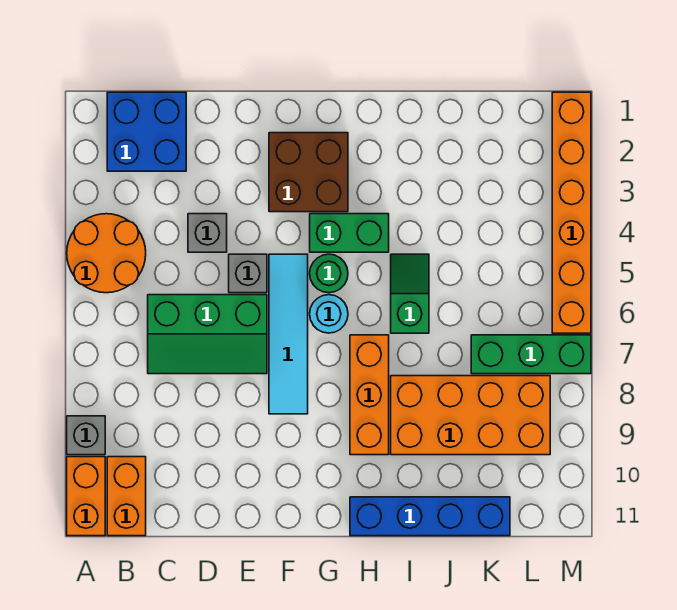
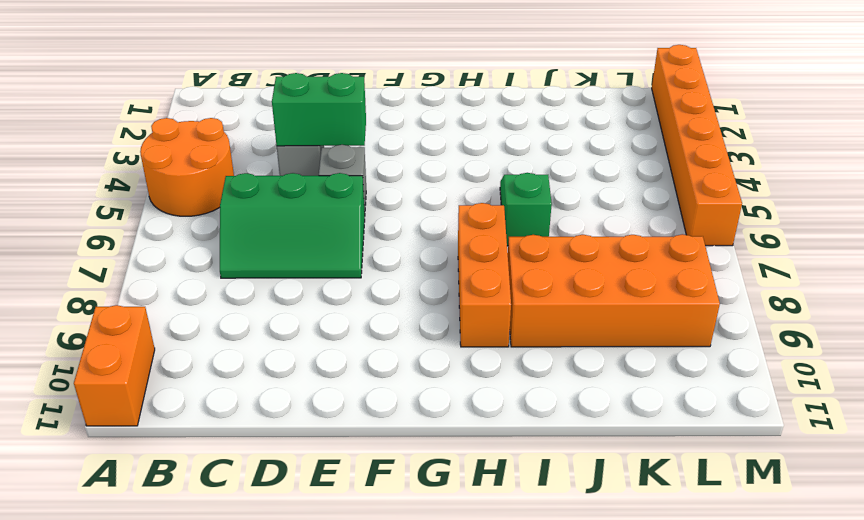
green brick D4:E4 level 2 -> green brick G4:H4 level 1
none -> grey brick A9 level 1
none -> blue brick B1:C2 level 1
none -> orange brick B10:B11 level 1

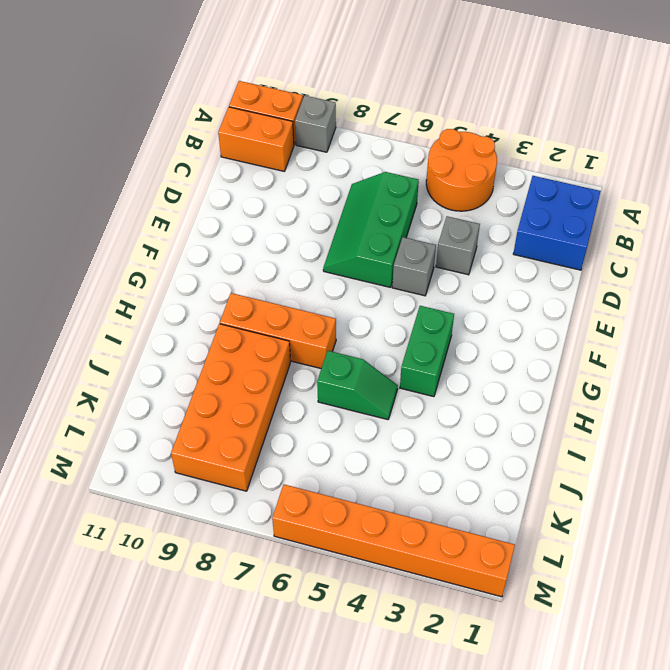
none -> brown brick F2:G3 level 1
none -> cyan tile F5:F8 level 1
none -> green round brick G5 level 1

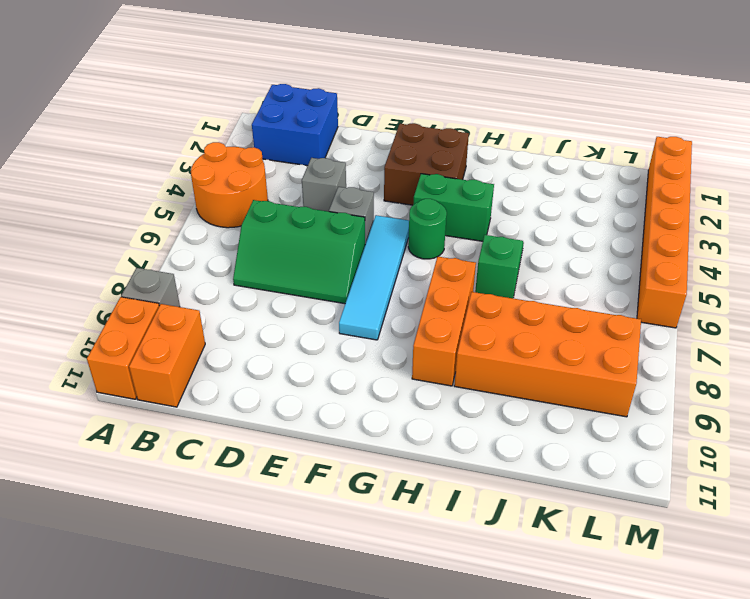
none -> cyan round brick G6 level 1
none -> blue brick H11:K11 level 1
none -> green brick K7:M7 level 1

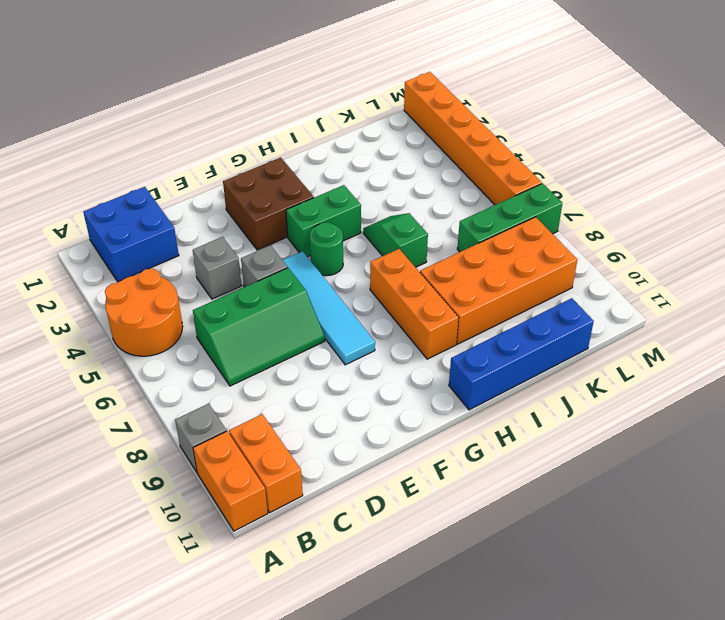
none -> cyan round brick G6 level 1

